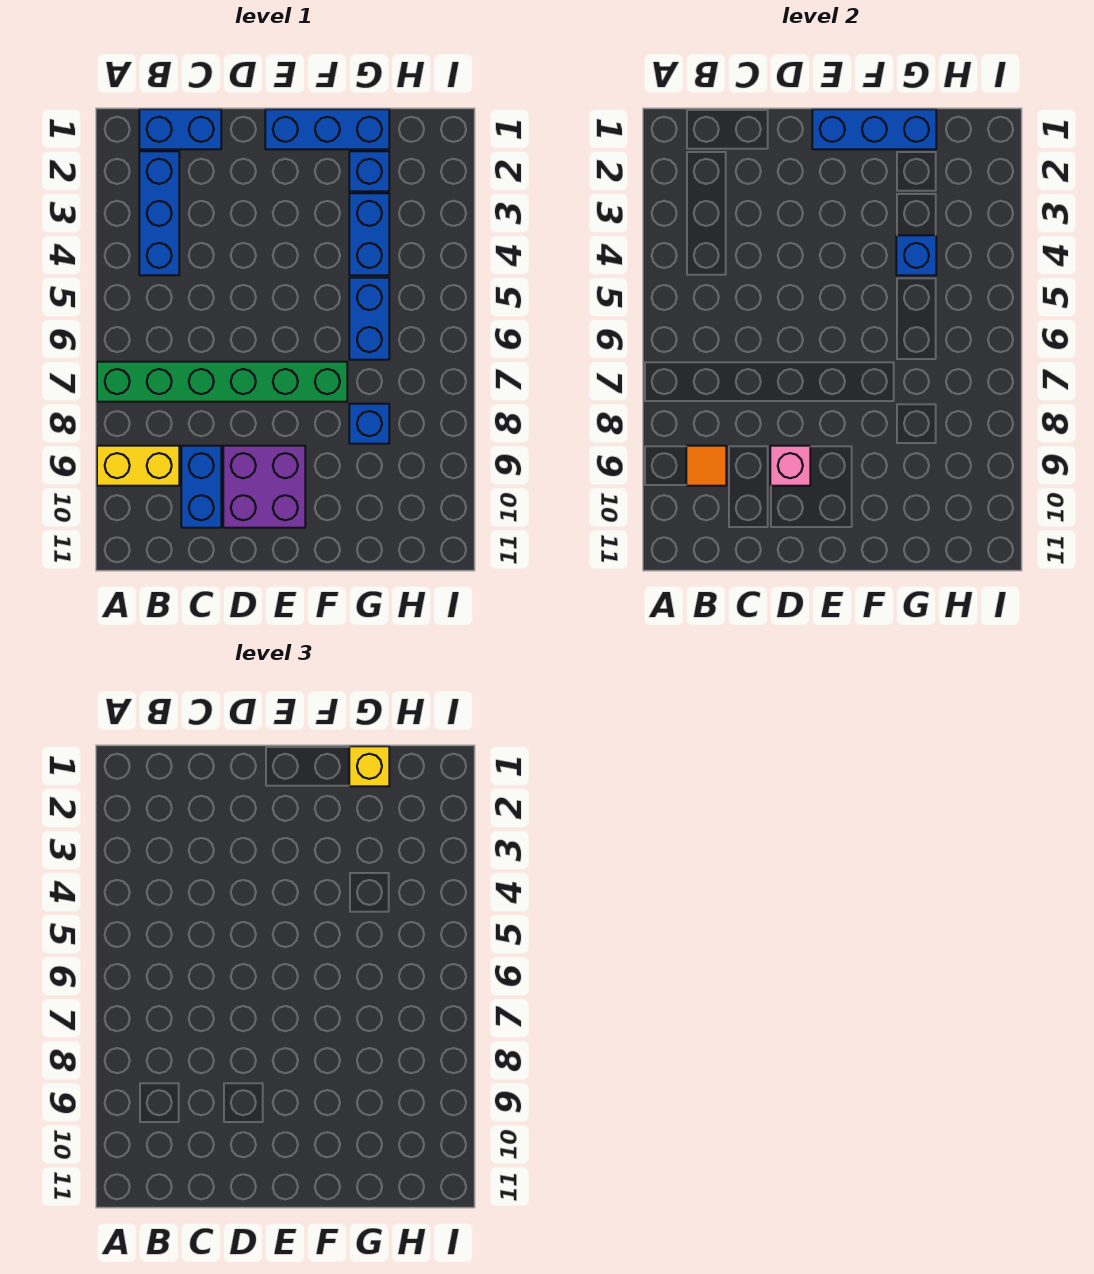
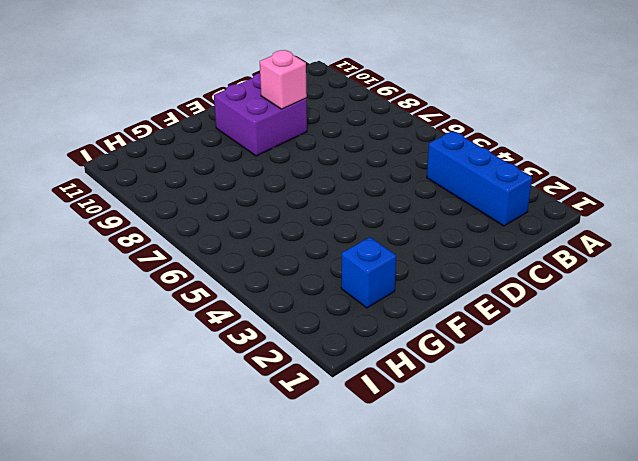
none -> green brick A7:F7 level 1
none -> yellow brick A9:B9 level 1
none -> blue brick B1:C1 level 1

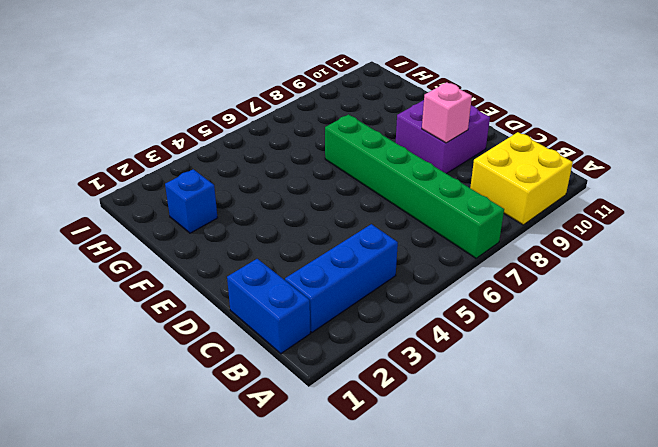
yellow brick A9:B10 level 1 -> yellow brick A9:B9 level 1
none -> blue brick C9:C10 level 1
none -> blue brick E1:G1 level 1
none -> blue brick G3:G4 level 1

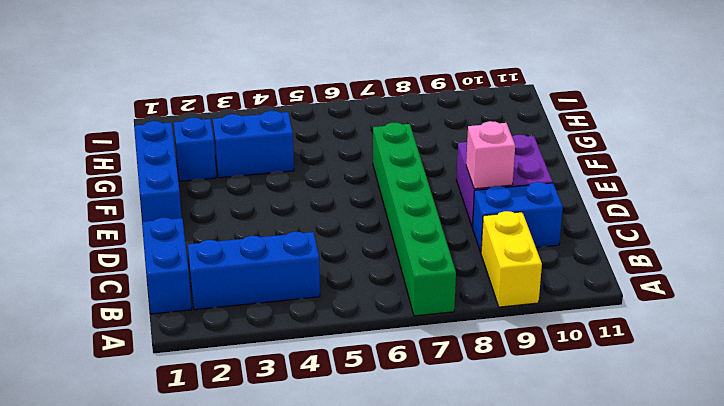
none -> blue brick G5:G6 level 1
none -> blue brick G8 level 1
none -> orange tile B9 level 2

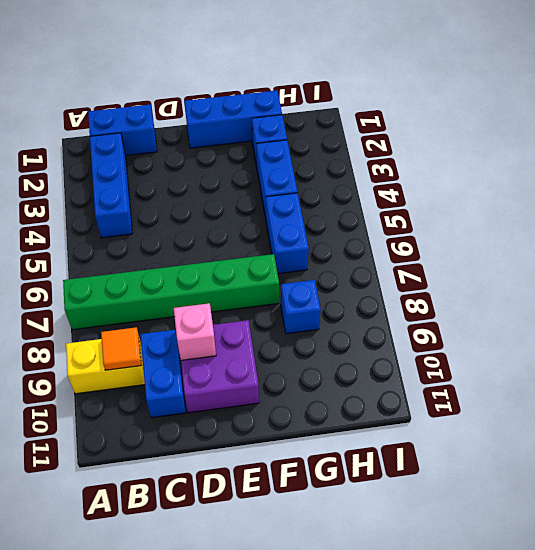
none -> blue brick E1:G1 level 2
none -> blue brick G4 level 2
none -> yellow brick G1 level 3

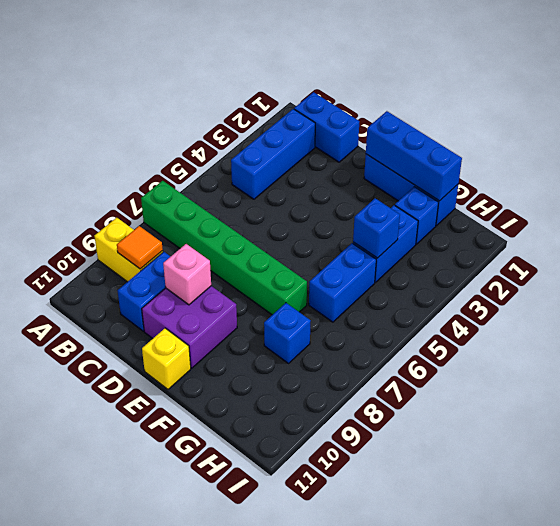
yellow brick E11 level 1 -> yellow brick G1 level 3

